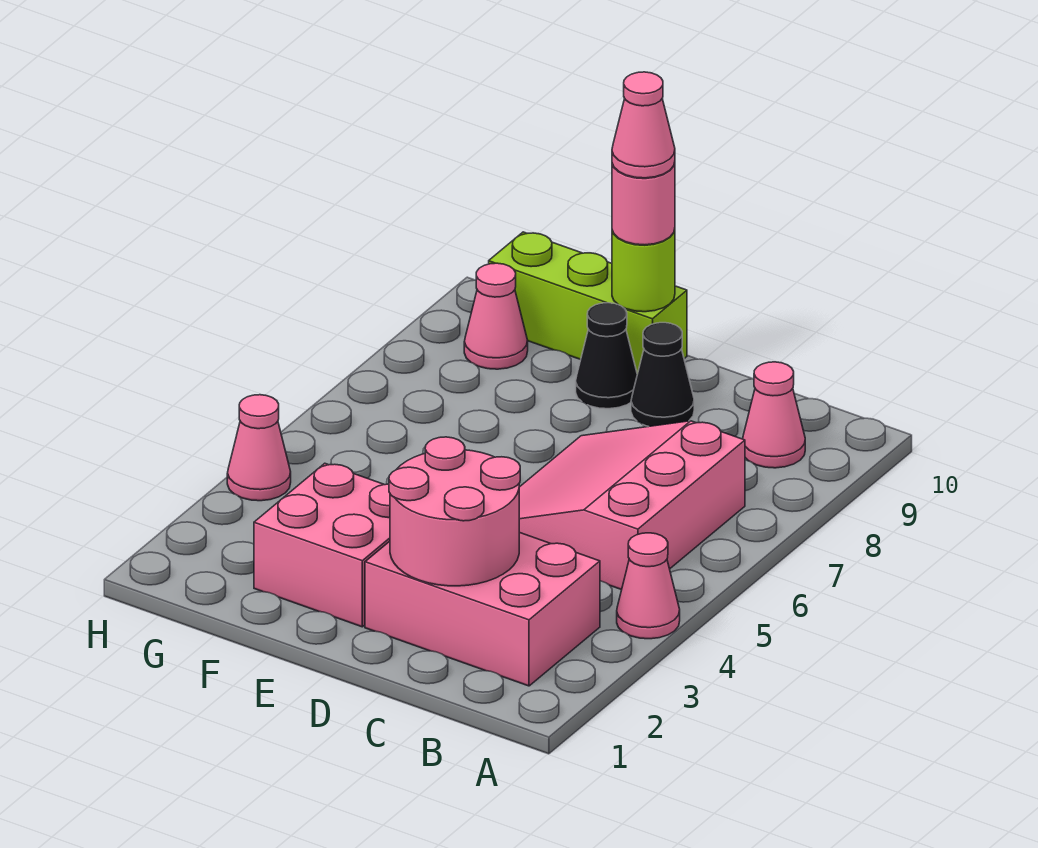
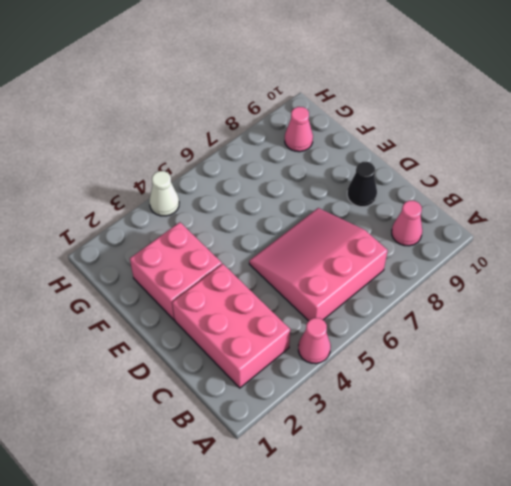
white cone H4 level 1 -> pink cone H4 level 1
none -> black cone E9 level 1
none -> lime brick E10:G10 level 1
none -> pink round brick C2:D3 level 2

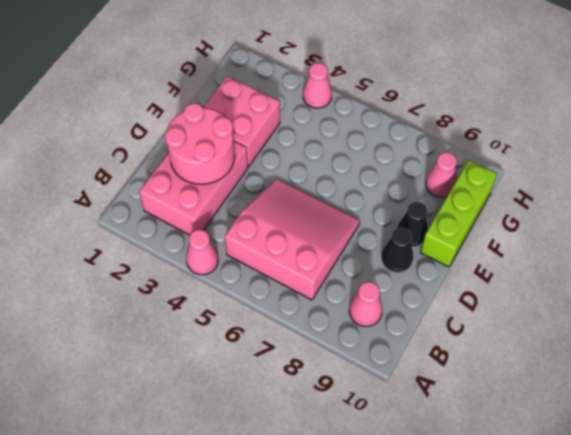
none -> lime round brick E10 level 2
none -> pink round brick E10 level 3
none -> pink cone E10 level 4

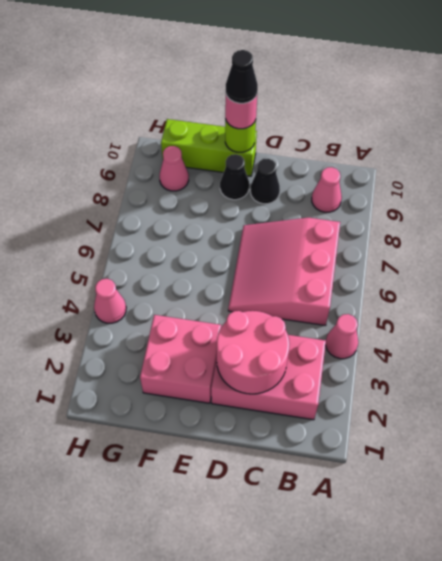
black cone E10 level 4 -> pink cone E10 level 4

